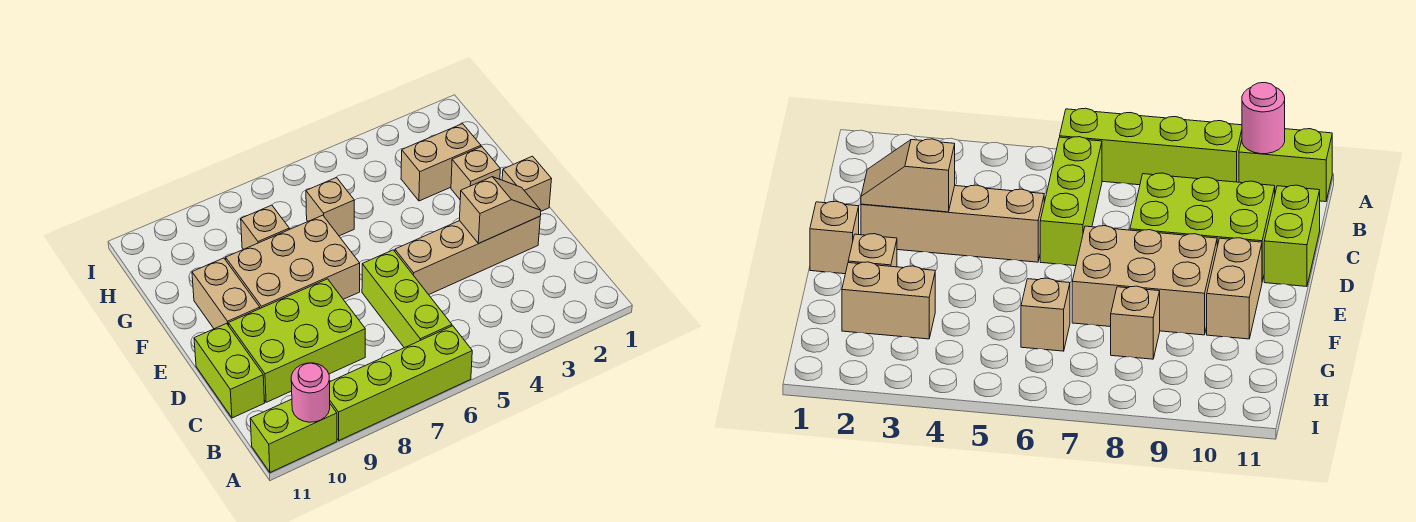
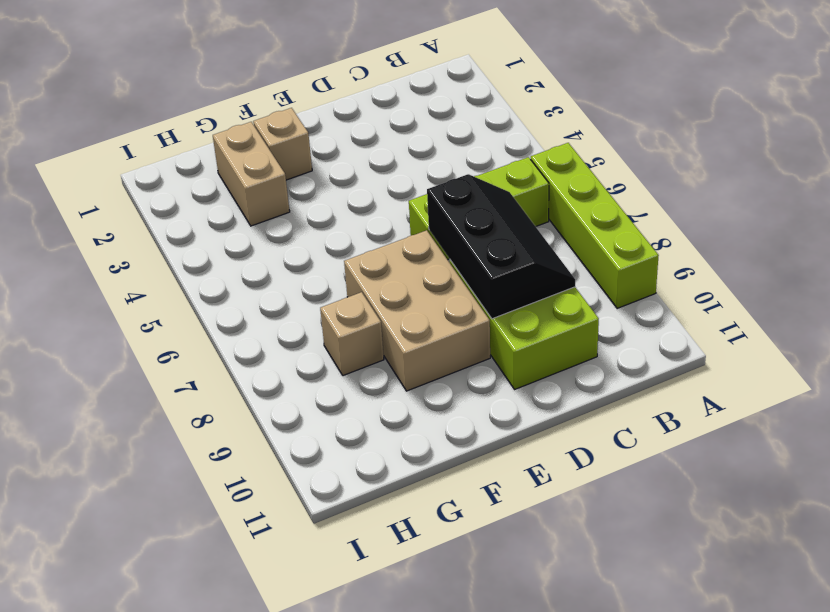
black slope C7:D9 level 2 top D -> none
none -> lime brick A10:A11 level 1
none -> lime brick C11:D11 level 1
none -> tan brick D2:D5 level 1

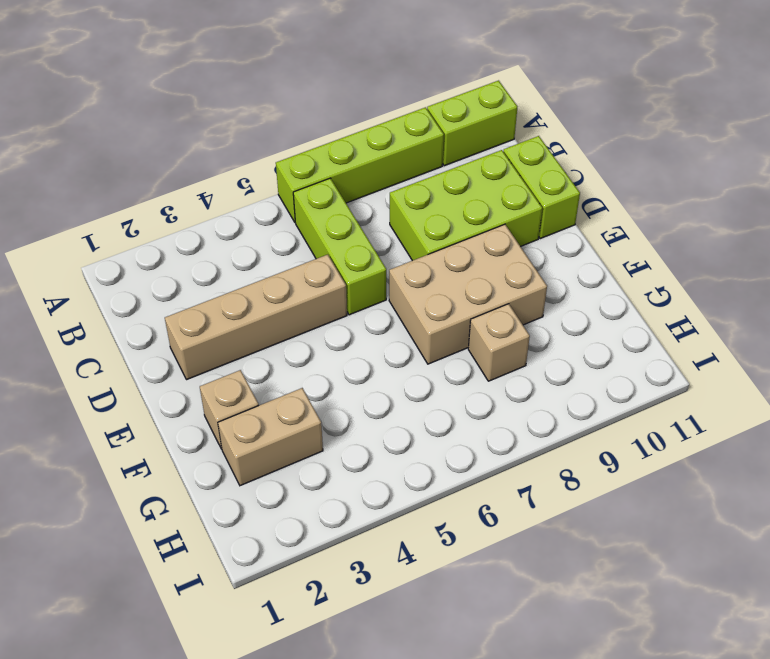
none -> tan brick E1 level 1
none -> tan brick E10:F10 level 1
none -> tan brick G6 level 1

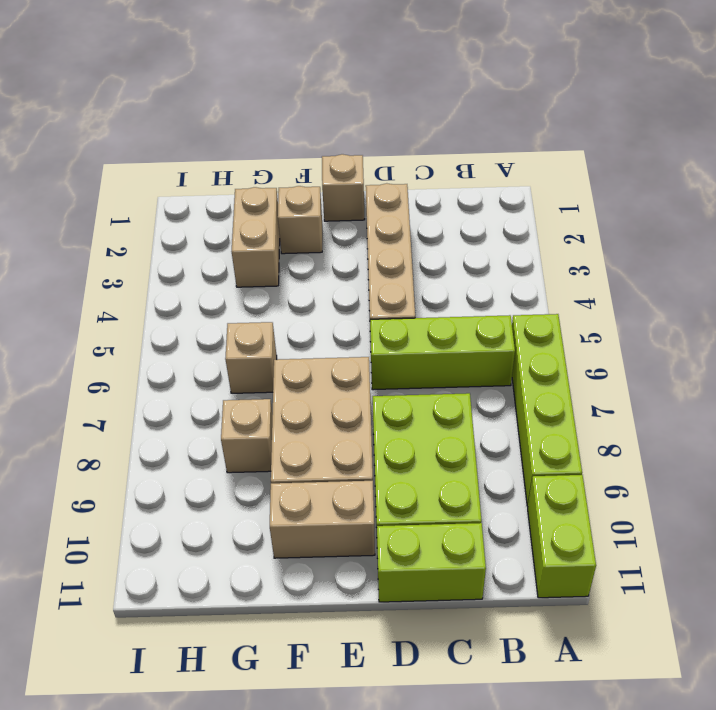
none -> pink round brick A10 level 2
none -> tan slope D2:D3 level 2 top 3

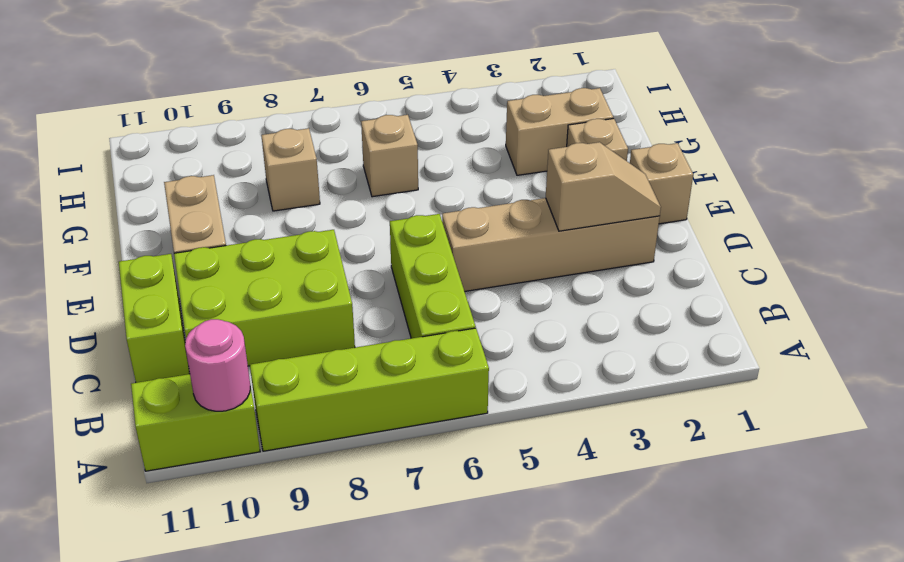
none -> tan brick E7:F9 level 1

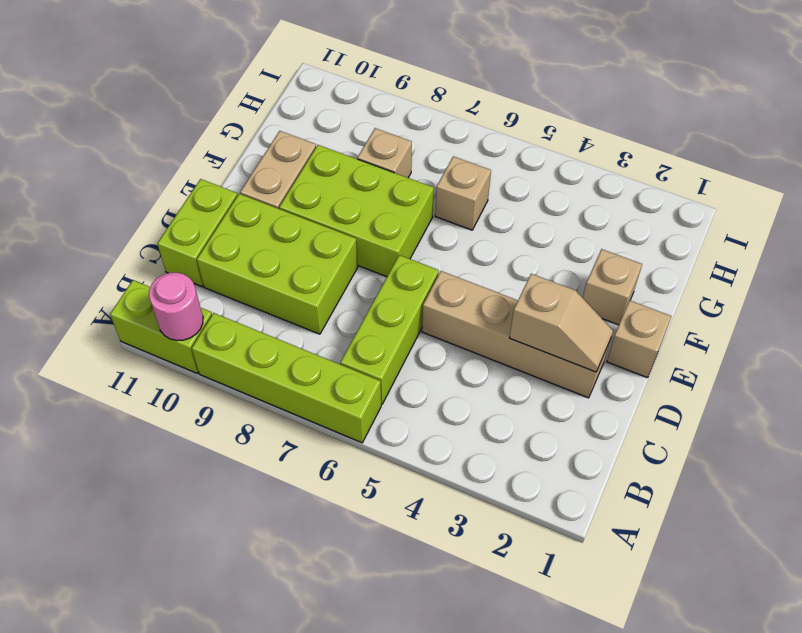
lime brick E7:F9 level 1 -> tan brick E7:F9 level 1
none -> tan brick G2:G3 level 1

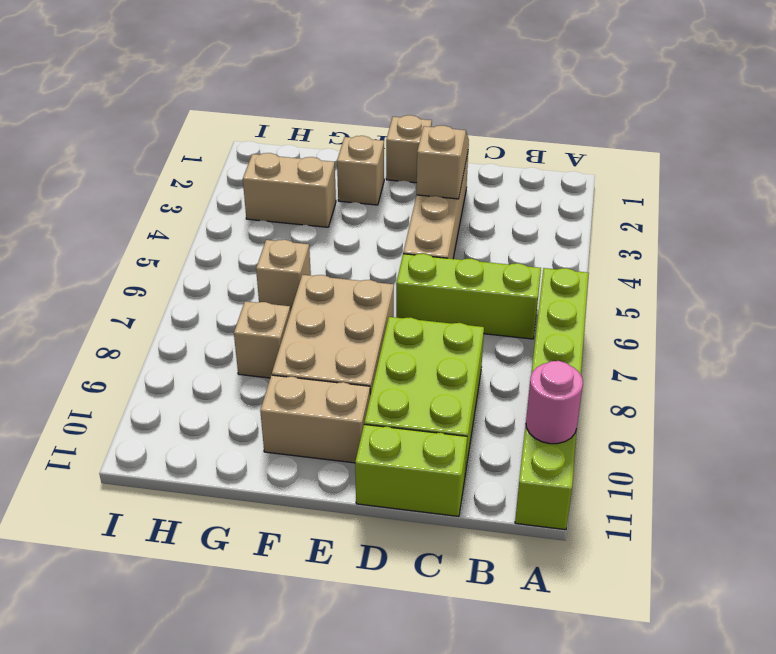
tan brick G3:H3 level 1 -> tan brick G2:G3 level 1

